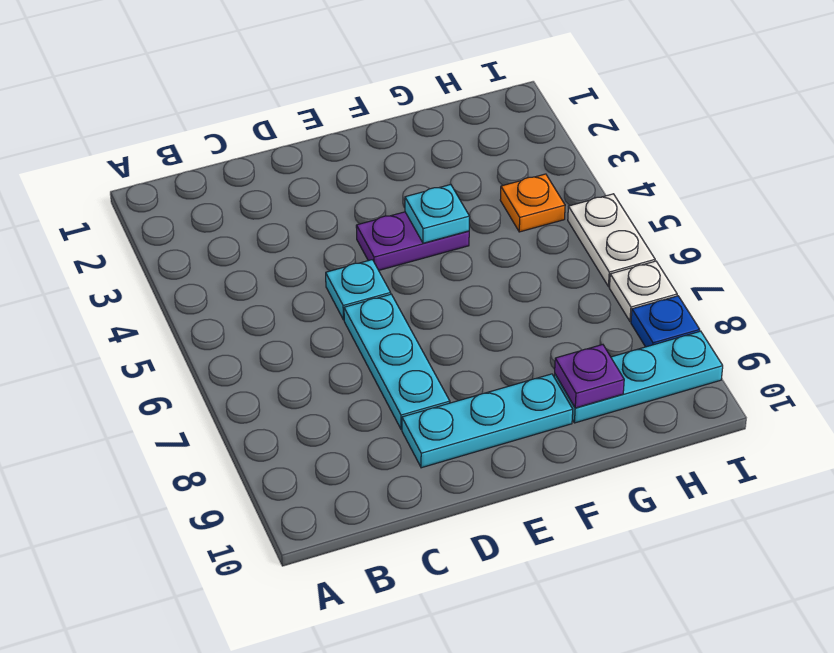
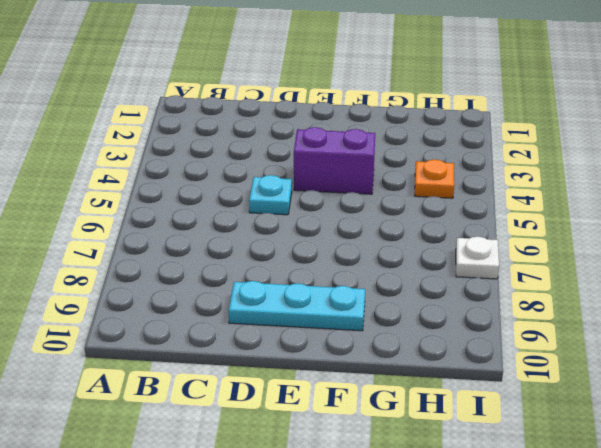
purple brick E4:F4 level 1 -> purple plate E4:F4 level 1
none -> cyan plate D6:D8 level 1
none -> cyan plate G9:I9 level 1

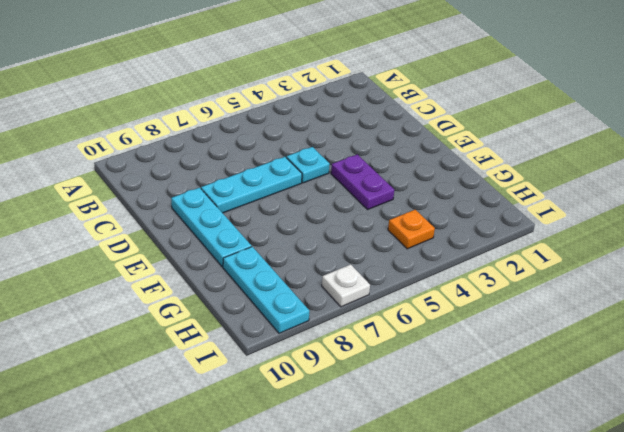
none -> white plate I5:I6 level 1
none -> blue plate I8 level 1

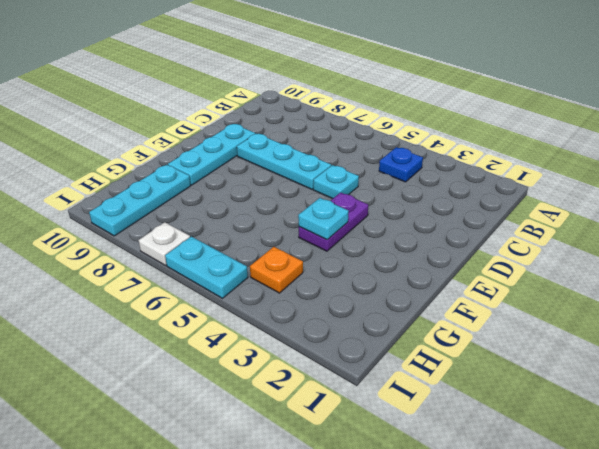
blue plate B4 level 1 -> blue plate I8 level 1
cyan plate I5:I6 level 1 -> white plate I5:I6 level 1
none -> purple plate G9 level 2

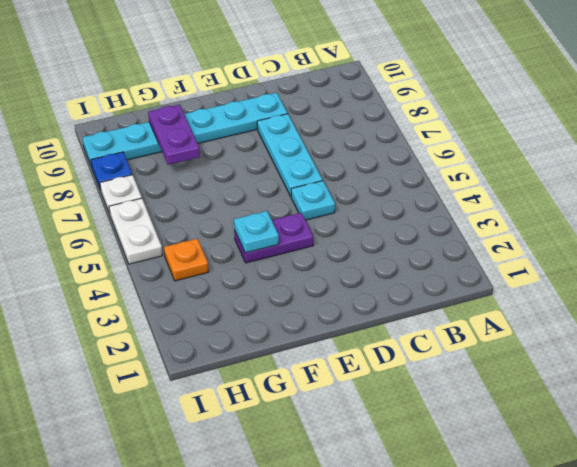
purple plate G8:G9 level 2 -> purple plate G9 level 2

